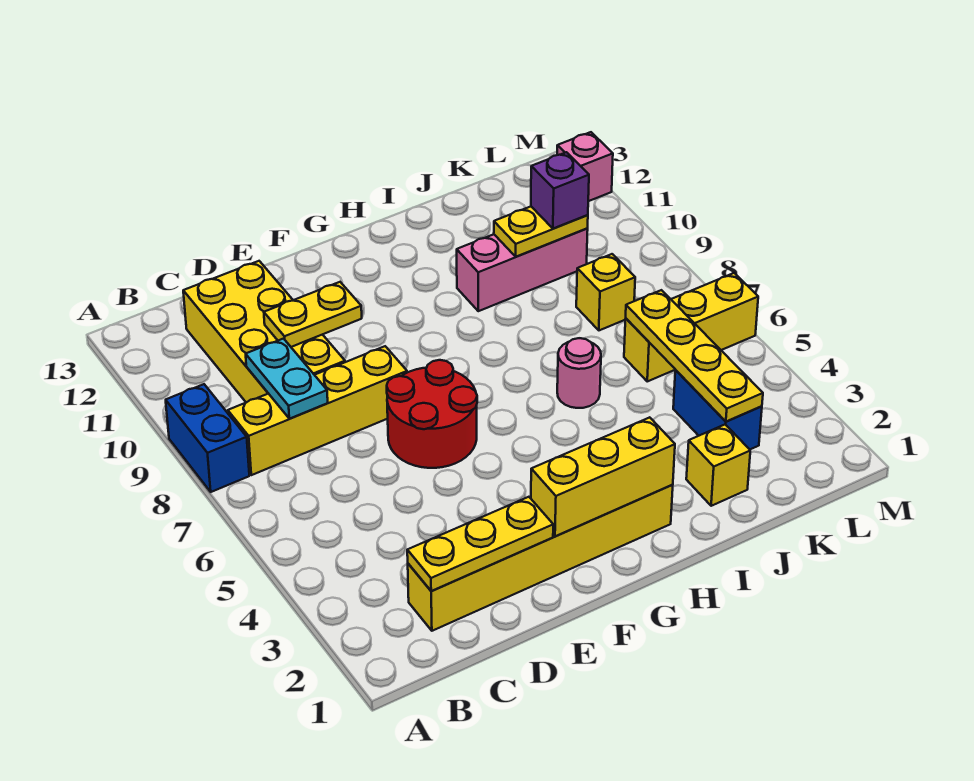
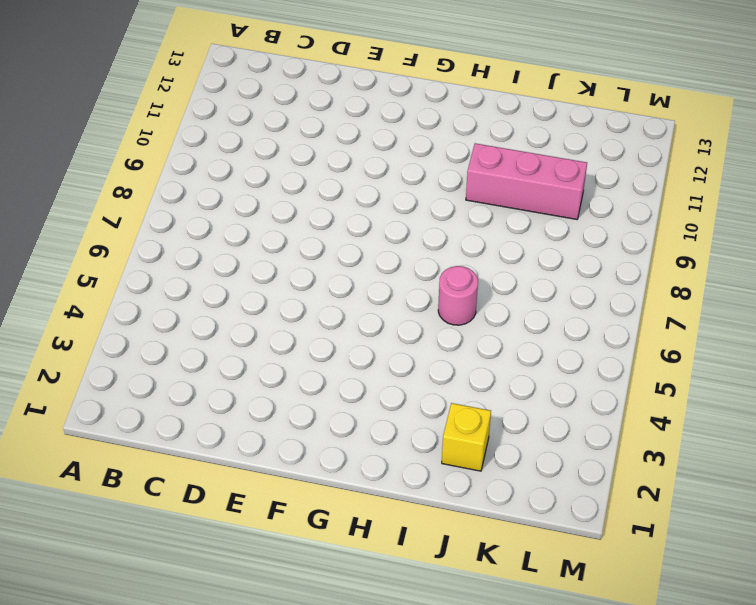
none -> blue brick A8:A9 level 1
none -> yellow brick B8:E8 level 1
none -> yellow brick C2:H2 level 1

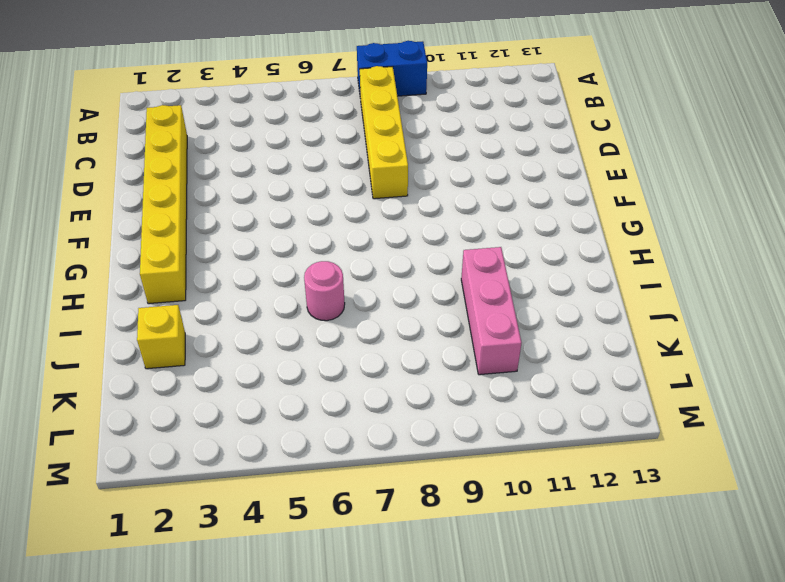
none -> yellow brick C9:D12 level 1
none -> red round brick E6:F7 level 1
none -> blue brick K3:K4 level 1

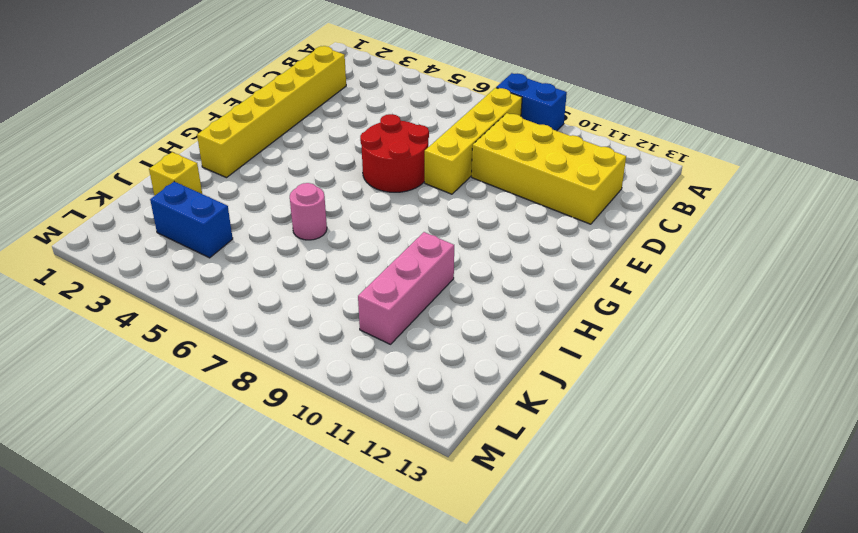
none -> yellow brick K6:M6 level 1
none -> yellow brick K8 level 1
none -> pink brick M12 level 1

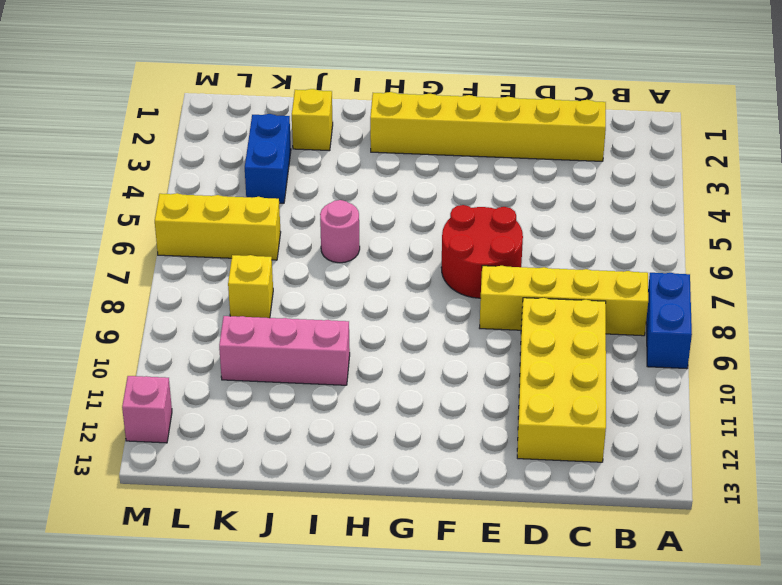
none -> yellow plate C2:E2 level 2
none -> cyan plate C8:C9 level 2
none -> yellow plate D10:E10 level 2

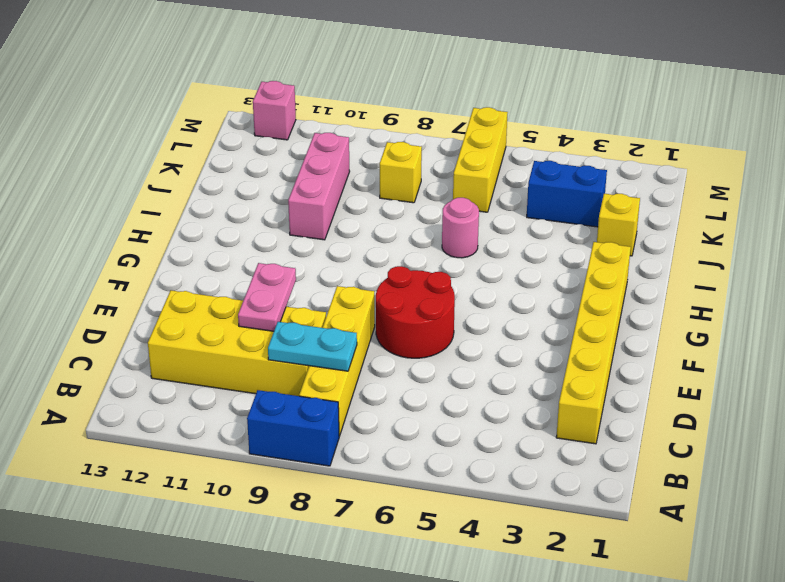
pink plate D10:E10 level 2 -> yellow plate D10:E10 level 2
none -> yellow plate C2:E2 level 2
none -> yellow brick F2:H2 level 2
none -> yellow plate J10:K10 level 2

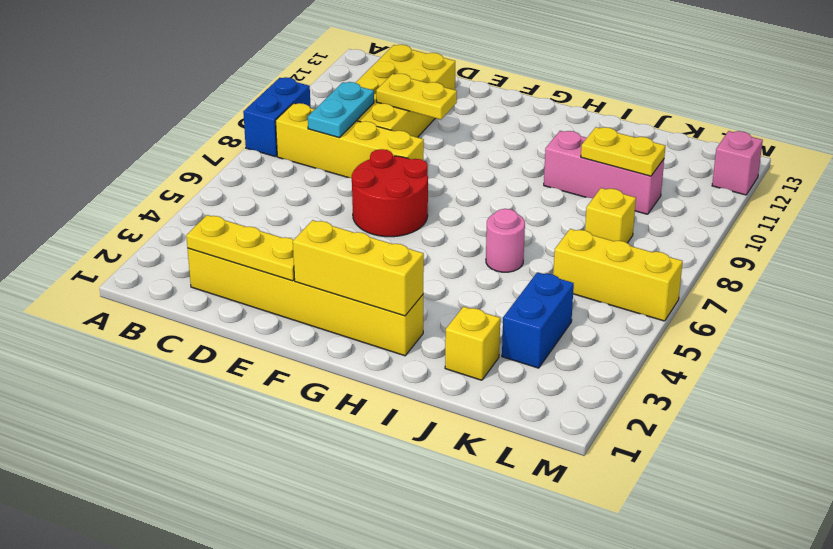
none -> yellow plate K3:K6 level 2
none -> purple brick K10 level 3

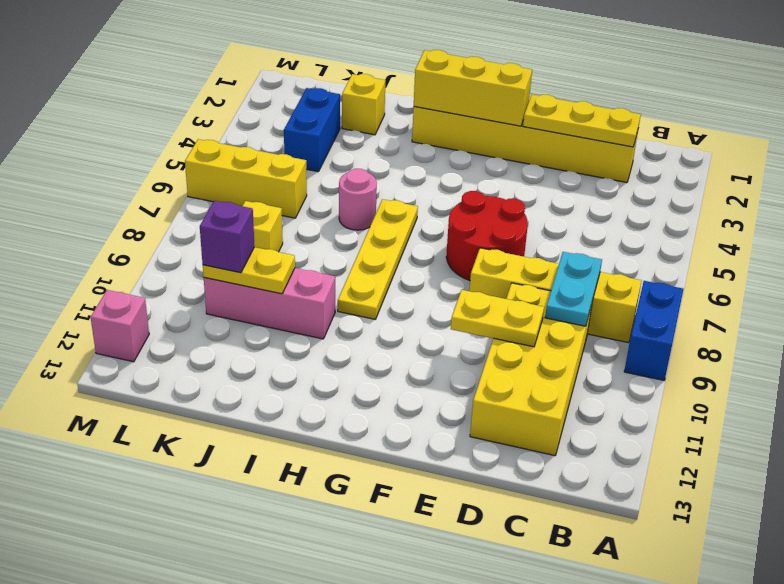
yellow plate H6:H9 level 1 -> yellow plate K3:K6 level 2

